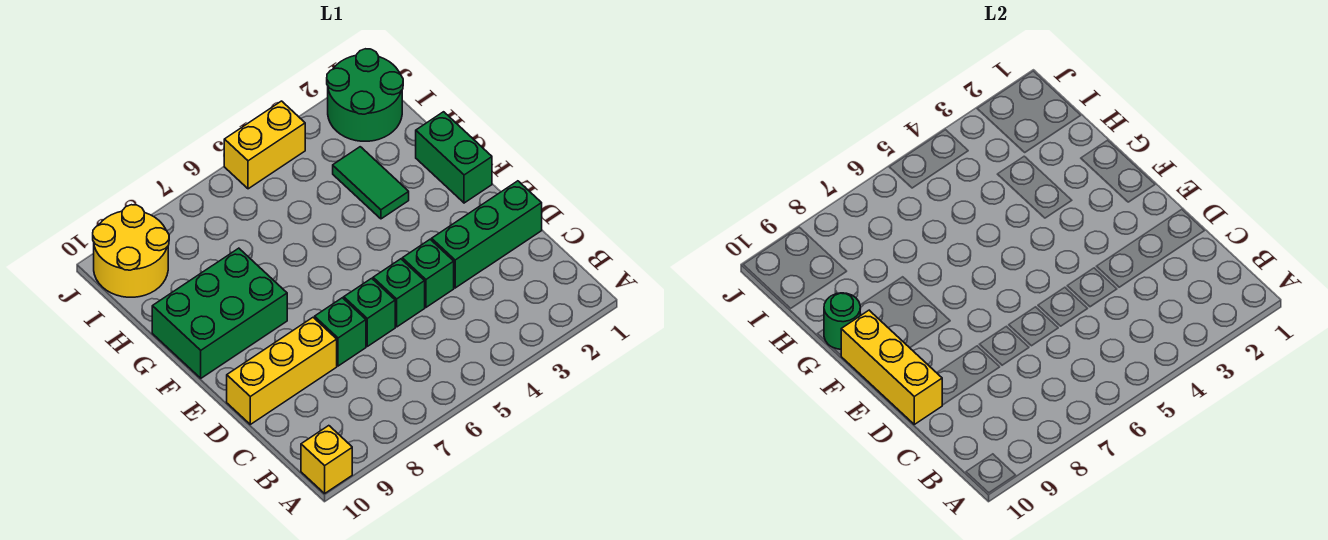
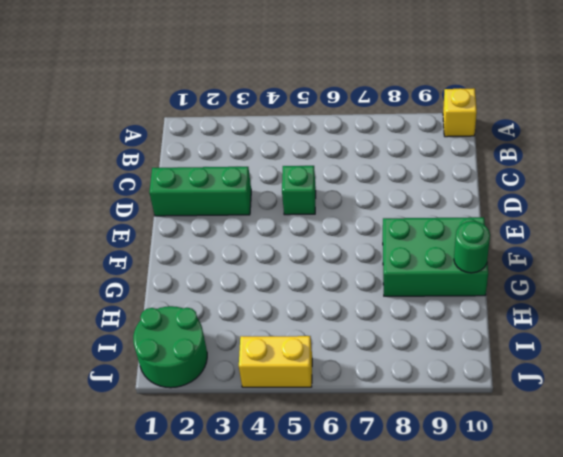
none -> green brick D4 level 1
none -> green brick D6 level 1
none -> green brick D7 level 1

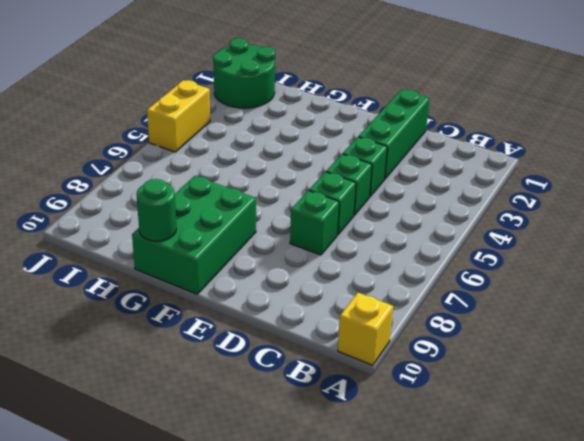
none -> yellow brick D8:D10 level 1
none -> green brick F1:G1 level 1
none -> green tile G3:H3 level 1

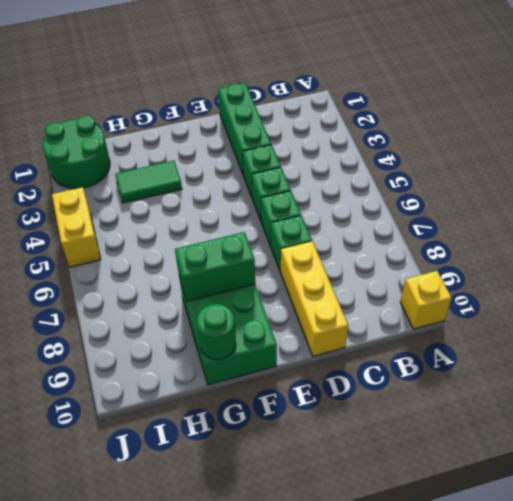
green brick F8:G8 level 2 -> green brick F1:G1 level 1
none -> yellow round brick I9:J10 level 1
none -> yellow brick D10:F10 level 2

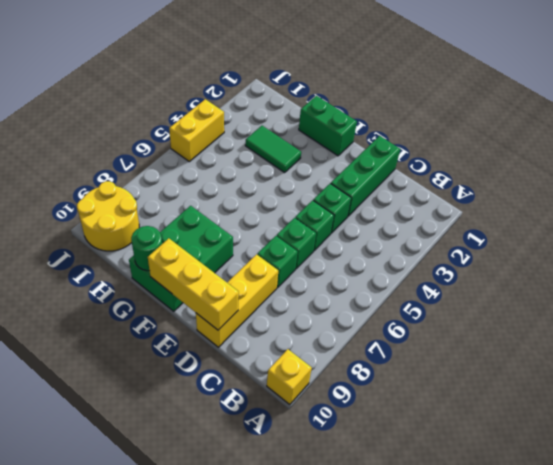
none -> green round brick I1:J2 level 1

